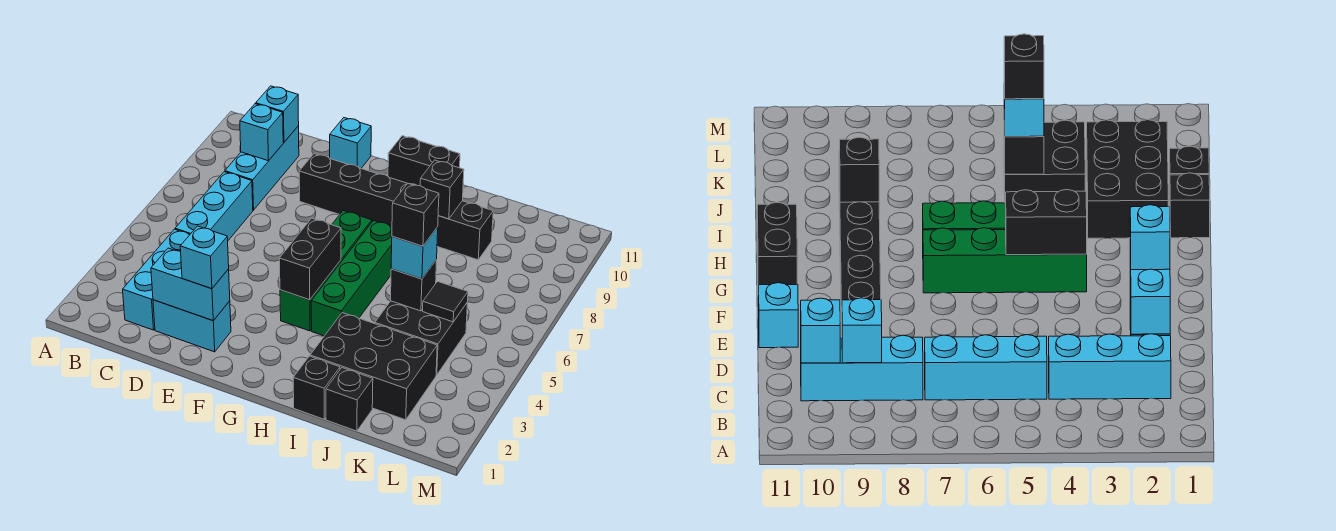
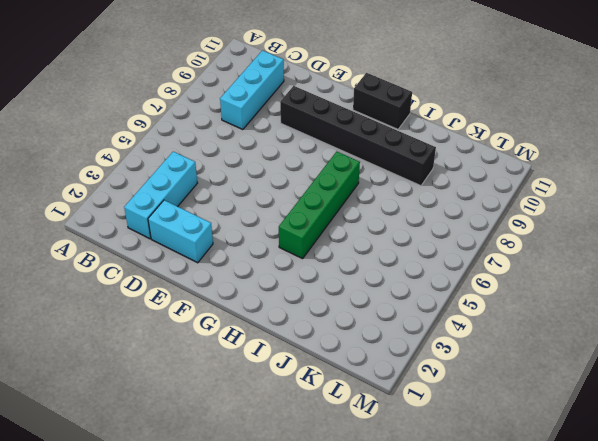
none -> cyan brick C5:C7 level 1
none -> cyan brick E11 level 1
none -> green brick G4:G7 level 1

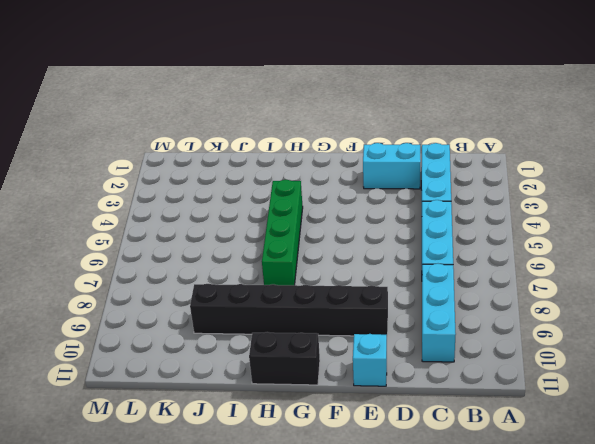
none -> green brick G4:G7 level 1
none -> black brick I1 level 1
none -> black brick I2:K3 level 1

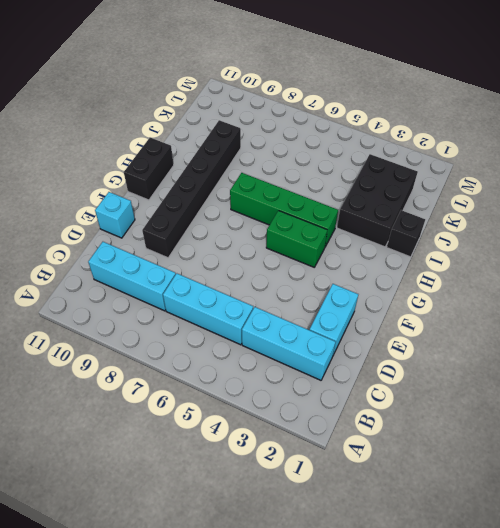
green brick G4:G5 level 1 -> green brick G4:G7 level 1
none -> black brick J1 level 1
none -> black brick J4:K5 level 1
none -> cyan brick C9 level 2

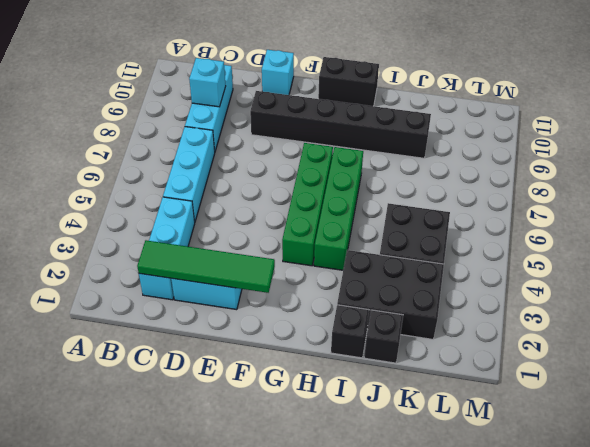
green tile C2:F2 level 2 -> cyan brick D2:E2 level 2
none -> cyan brick C10 level 2
none -> black brick G4:G5 level 2
none -> black brick I9 level 2

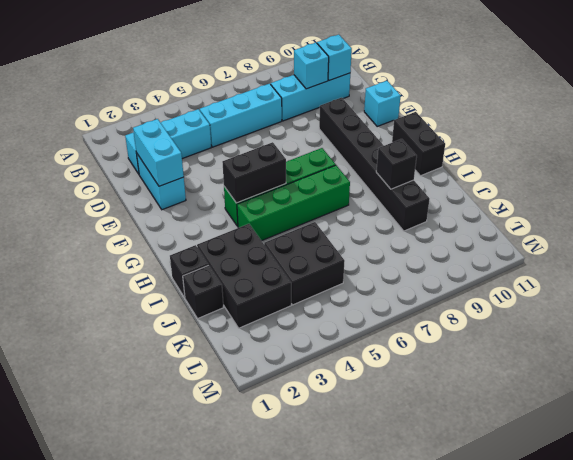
none -> black brick J5 level 2
none -> black tile K5 level 2
none -> cyan brick E2 level 3

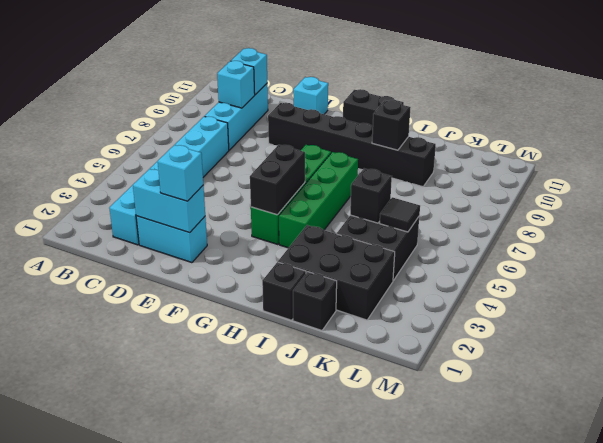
none -> cyan brick J5 level 3
none -> black brick J5 level 4

